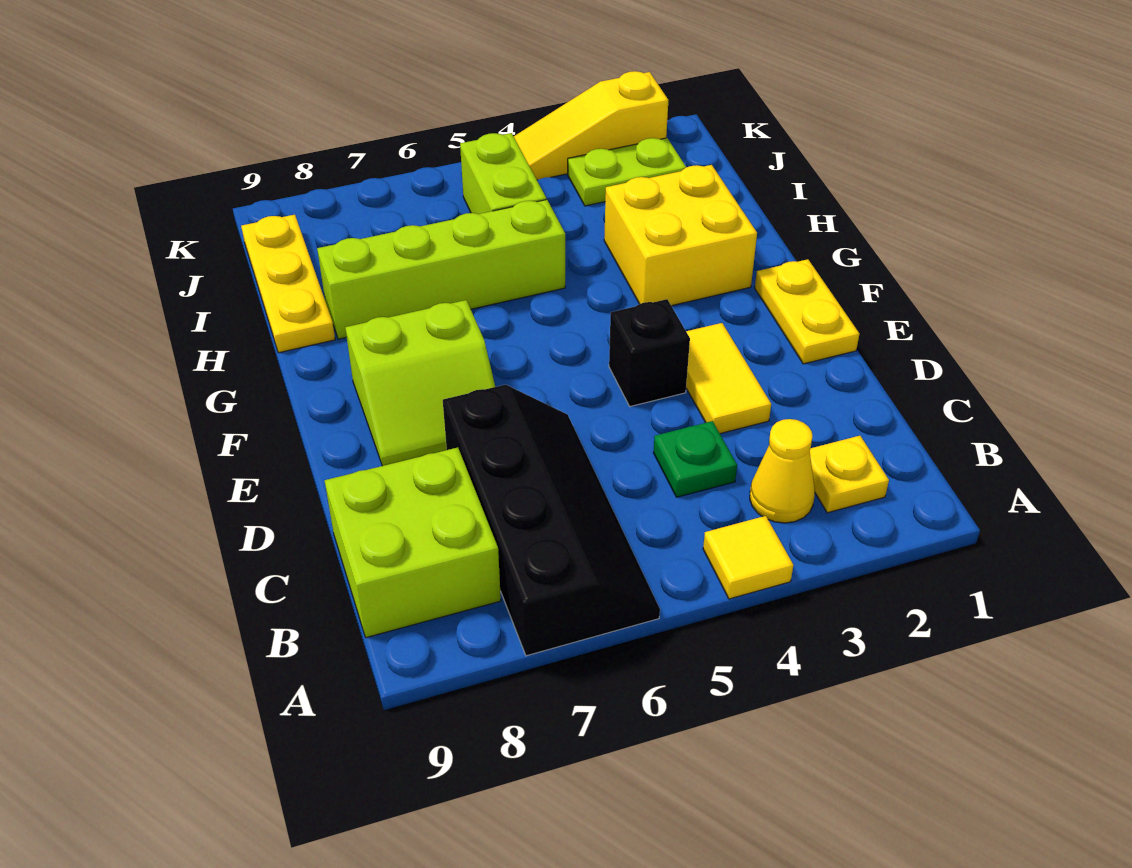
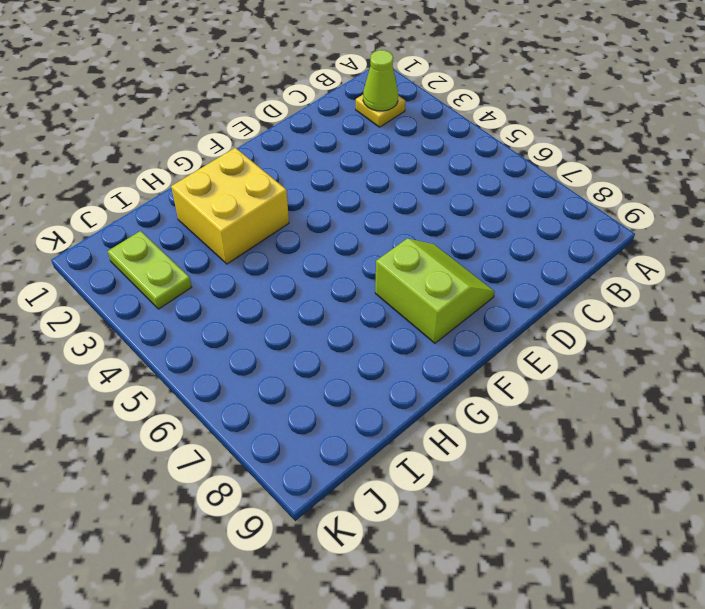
lime cone B2 level 2 -> none
none -> yellow tile A4 level 1
none -> black slope A6:D7 level 1 top 7
none -> yellow cone B3 level 1

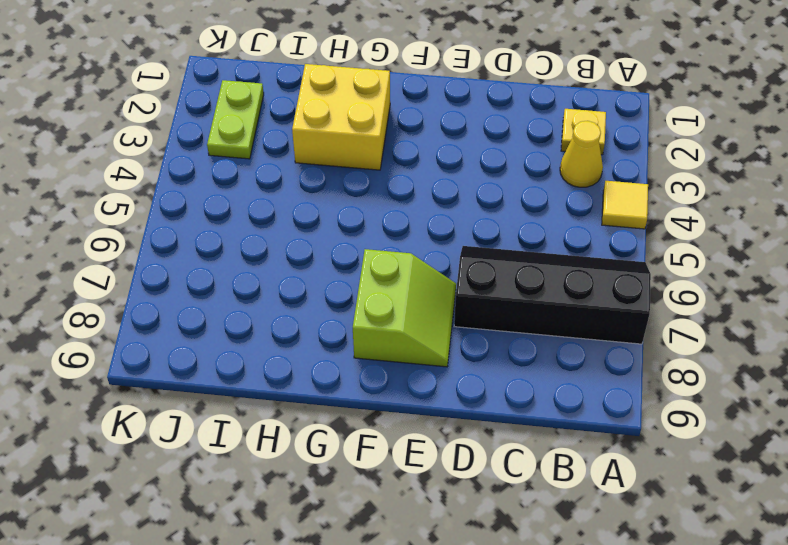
none -> lime brick B8:C9 level 1
none -> green plate C4 level 1
none -> yellow tile D3:E3 level 1

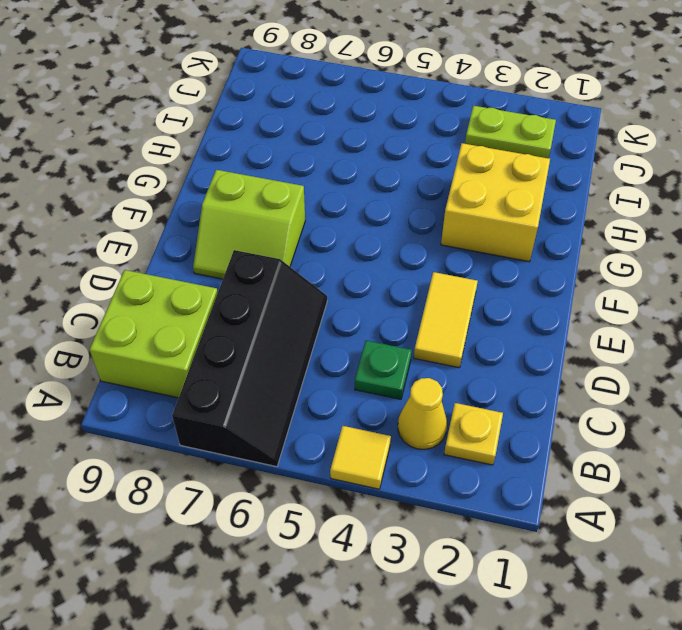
none -> yellow plate E1:F1 level 1
none -> black brick E4 level 1
none -> lime brick H5:H8 level 1

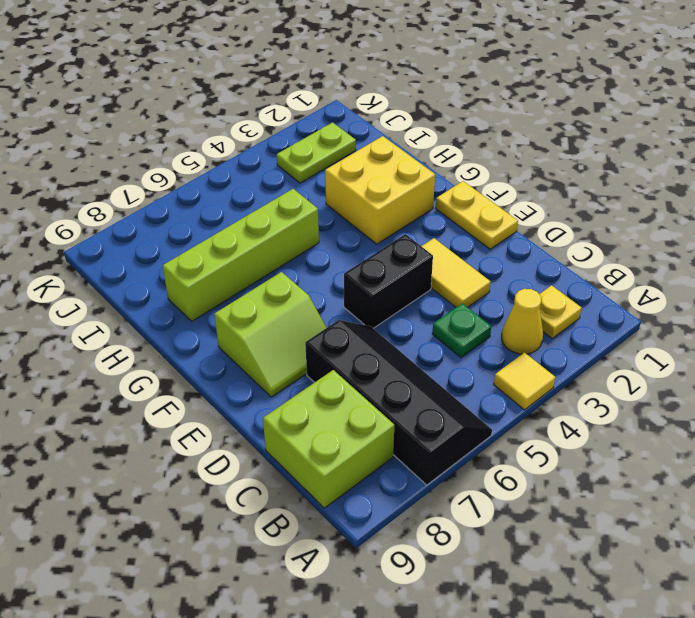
black brick E4:E5 level 1 -> black brick E4 level 1
none -> yellow plate H9:J9 level 1
none -> lime brick I5:J5 level 1
none -> yellow slope K2:K4 level 1 top 2

